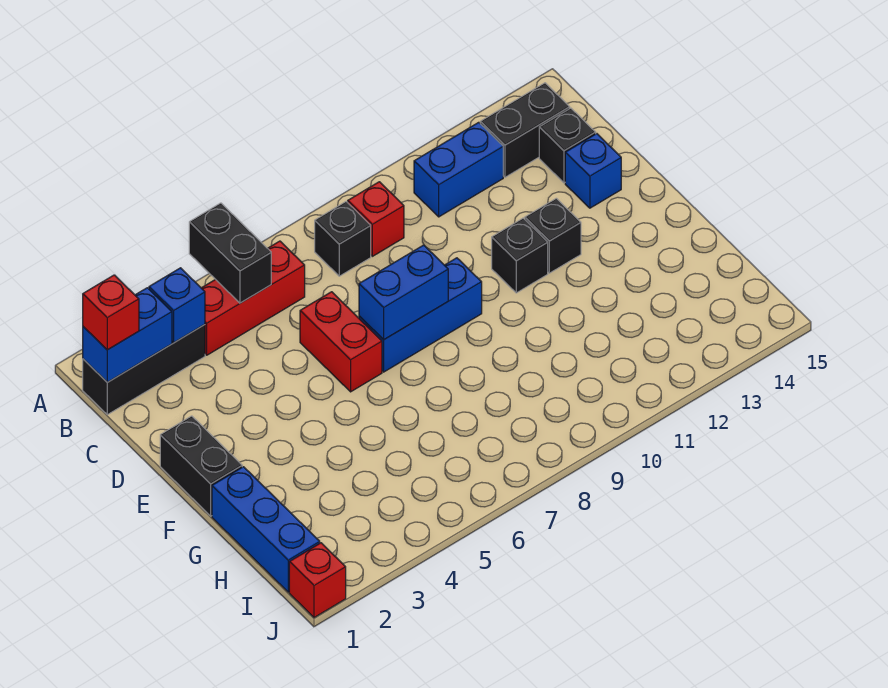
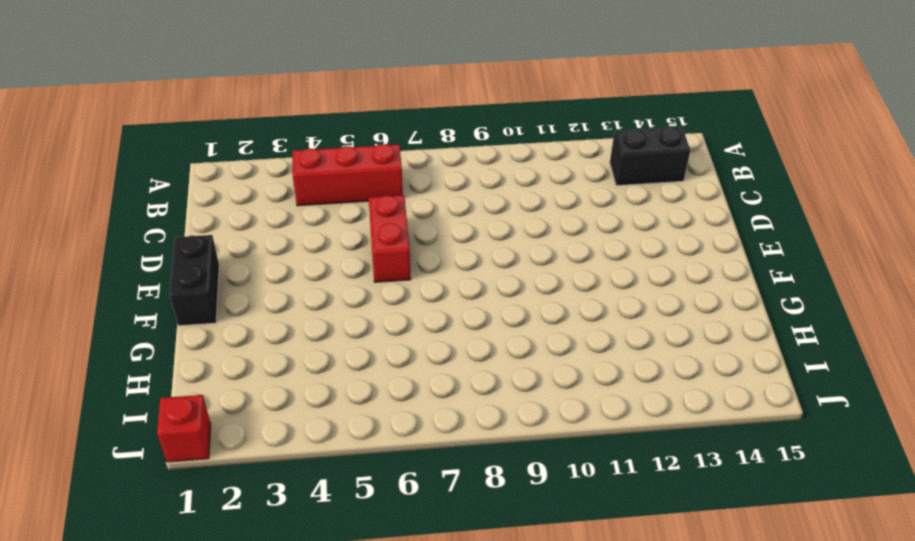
none -> black brick B1:B3 level 1
none -> black brick B8 level 1
none -> red brick B9 level 1

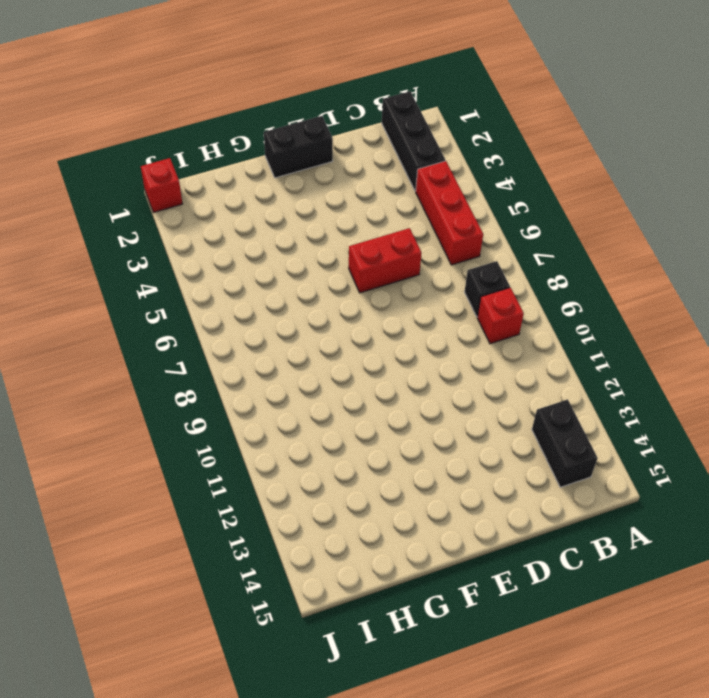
none -> blue brick B11:B12 level 1
none -> black brick C14 level 1
none -> blue brick D14 level 1

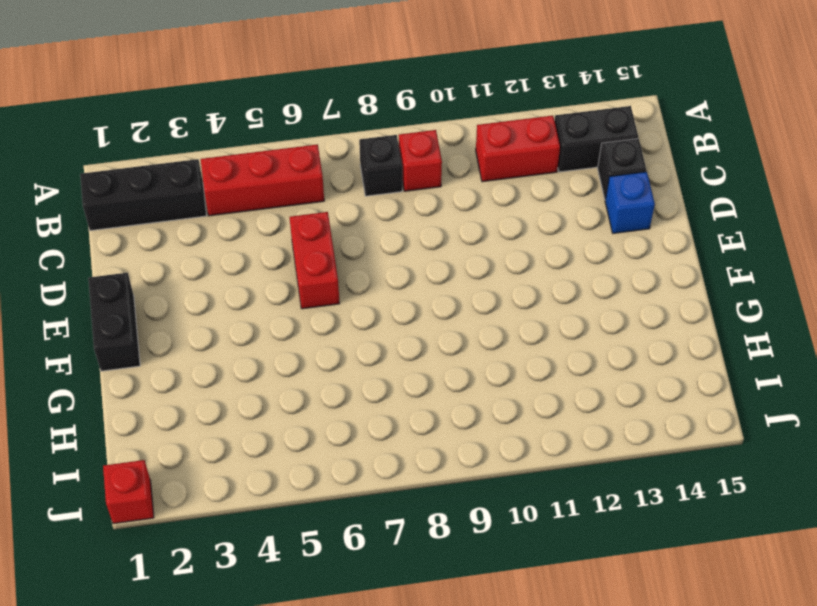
red brick B11:B12 level 1 -> blue brick B11:B12 level 1
none -> blue brick E7:E9 level 1
none -> black brick E11 level 1
none -> black brick E12 level 1

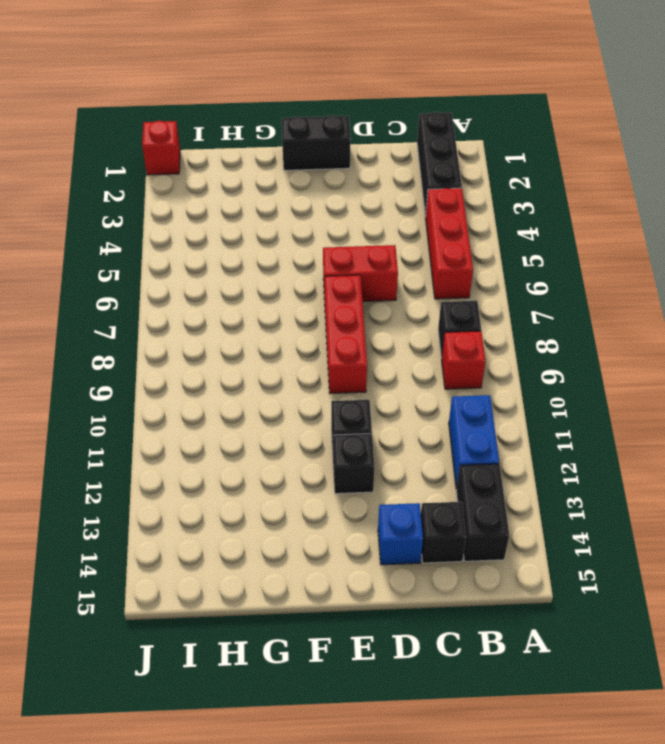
red brick E7:E9 level 1 -> blue brick E7:E9 level 1
none -> blue brick G1:I1 level 1
none -> black brick A5:B5 level 2
none -> blue brick B1:B2 level 2

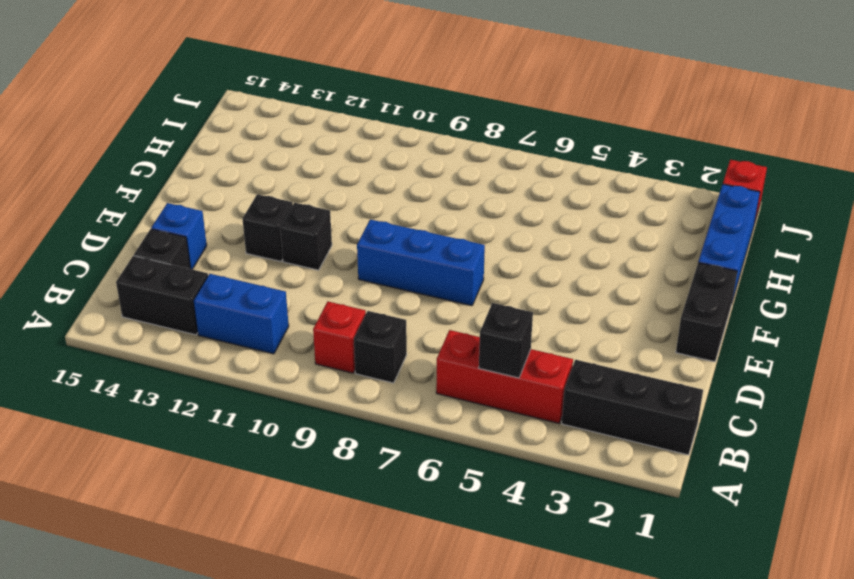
black brick B5 level 2 -> black brick A5:B5 level 2
none -> red brick D6:E6 level 1
none -> blue brick B1:B2 level 2
none -> blue brick B3 level 2

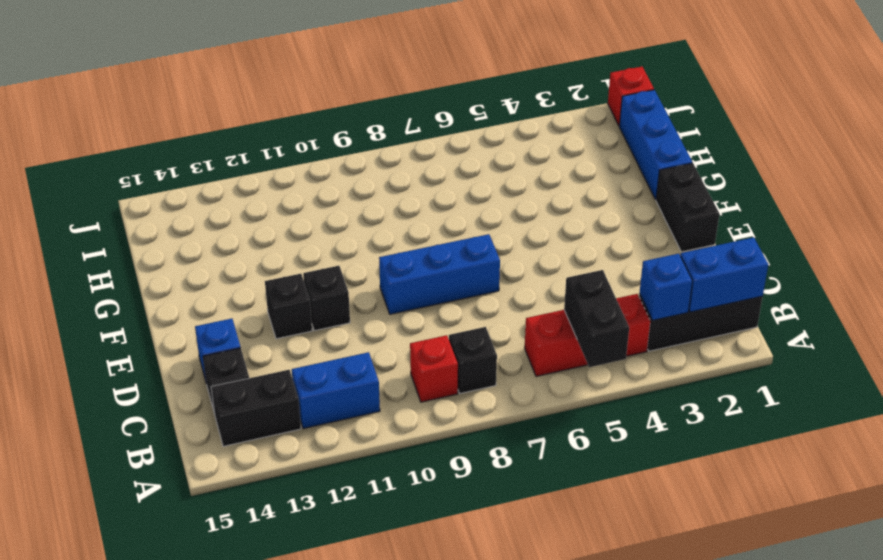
none -> red brick D6:E6 level 1
none -> blue brick E7:E8 level 2
none -> red brick B1 level 3

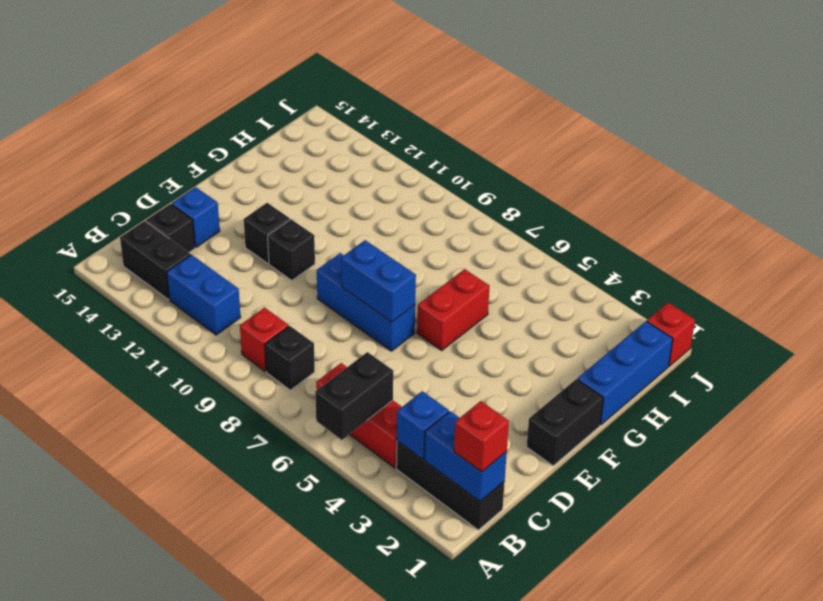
red brick F6:G6 level 1 -> red brick D6:E6 level 1

